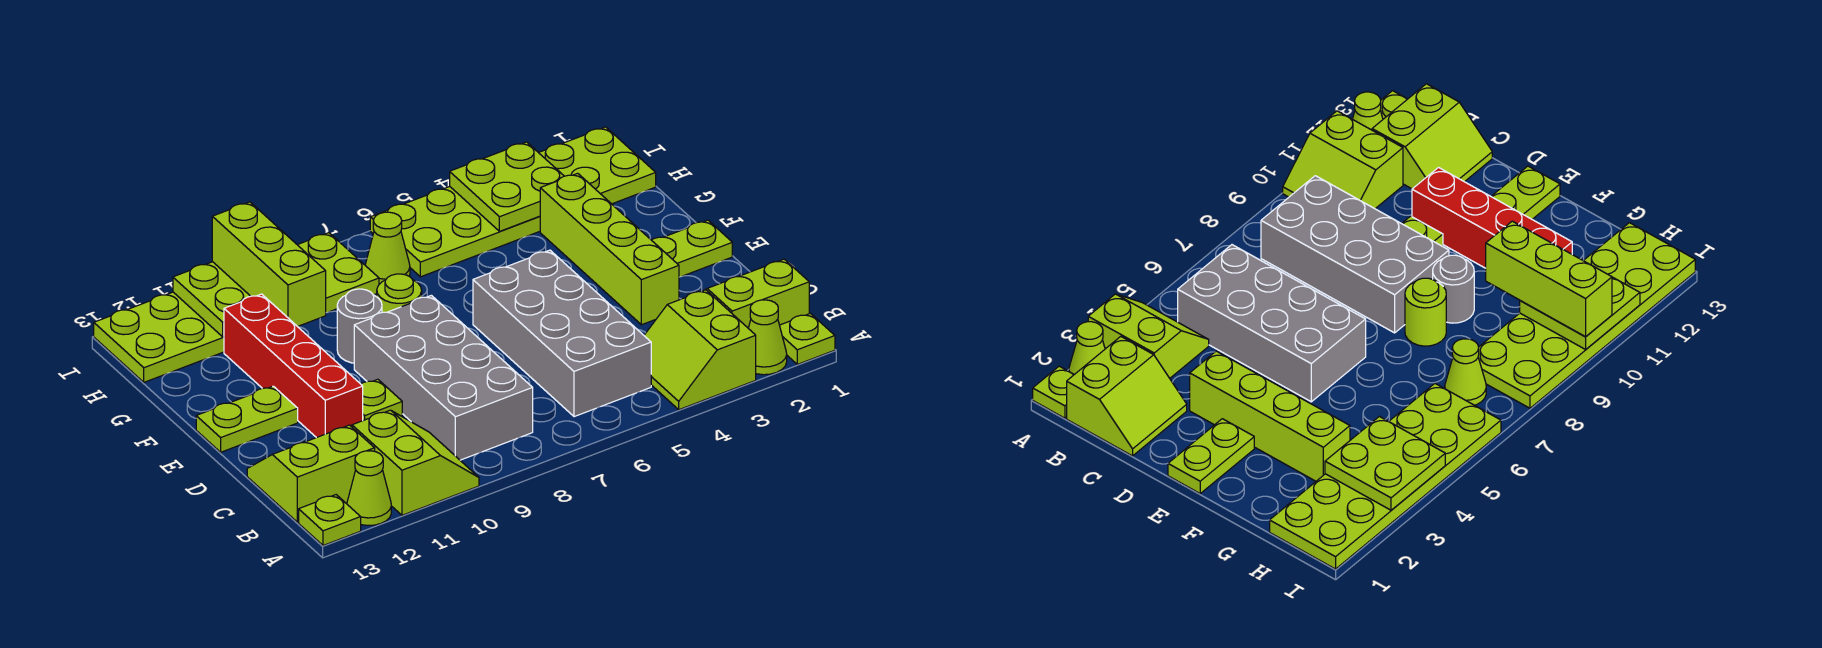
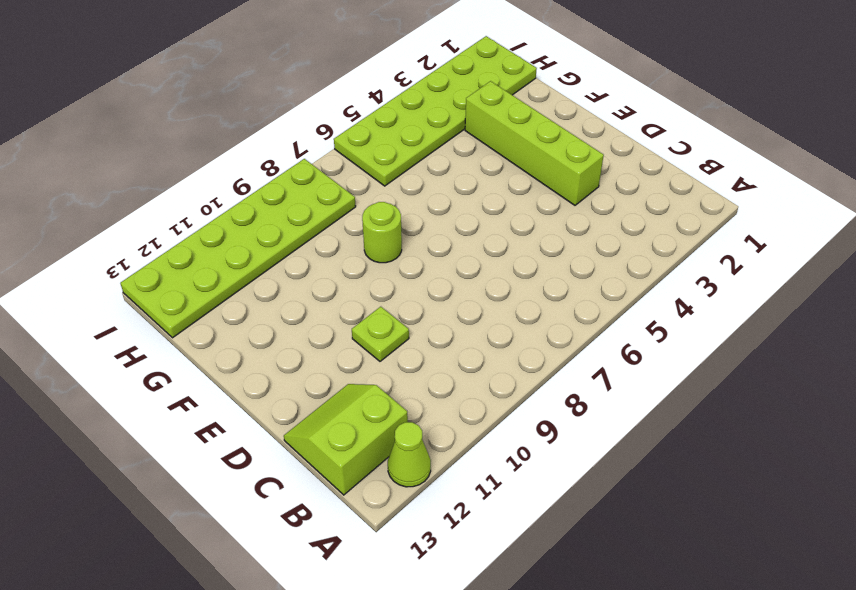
none -> lime plate A1 level 1
none -> lime cone A2 level 1
none -> lime slope A3:B4 level 1 top 3

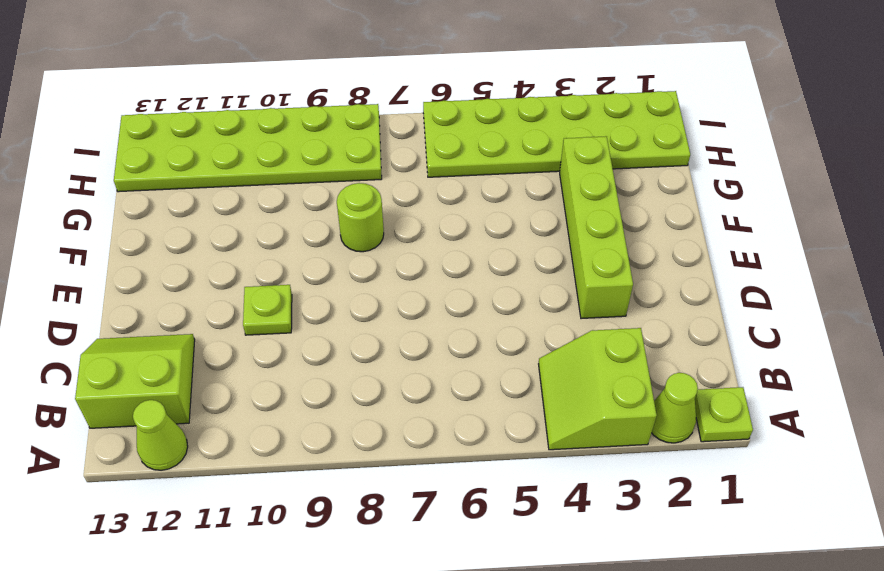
none -> lime slope A10:B11 level 1 top 11
none -> lime plate A13 level 1
none -> lime slope B1:C2 level 1 top B

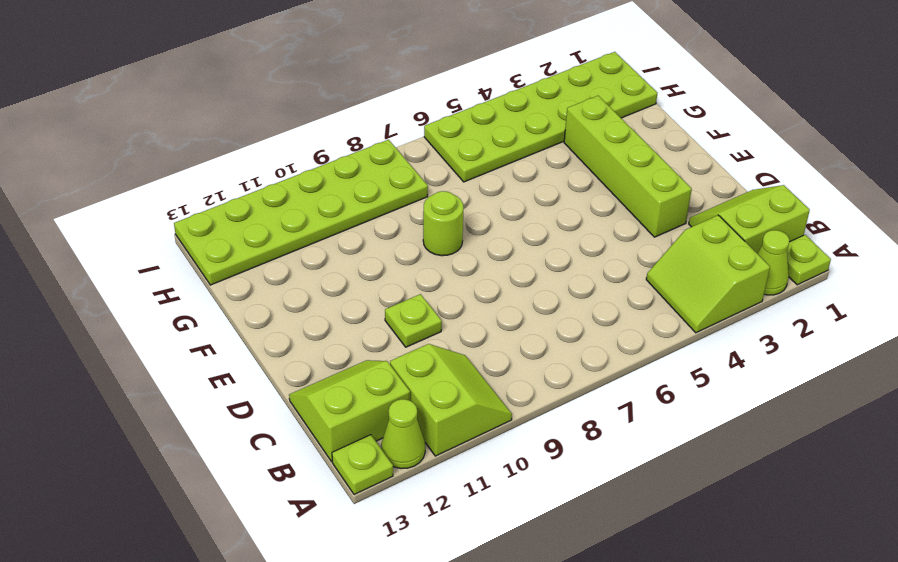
none -> grey brick B5:E6 level 1
none -> grey brick B8:E9 level 1
none -> red brick D11:G11 level 1

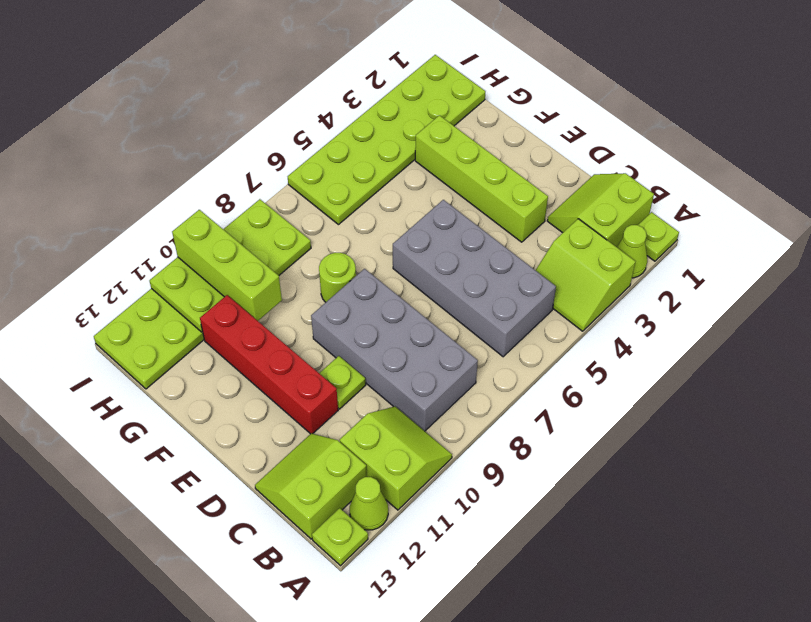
none -> lime plate E1:E2 level 1
none -> lime plate E12:E13 level 1
none -> grey round brick F9 level 1

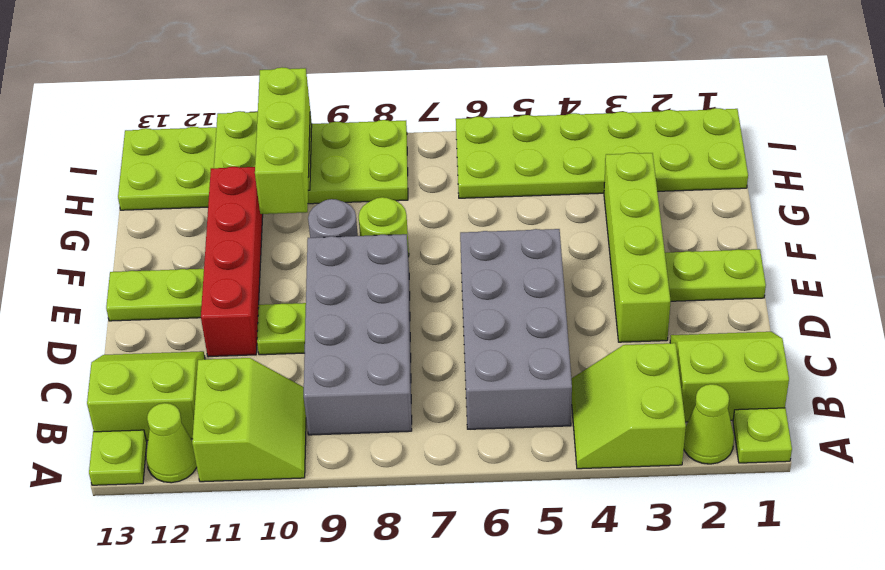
none -> lime cone H7 level 1
none -> lime plate H3:I4 level 2

